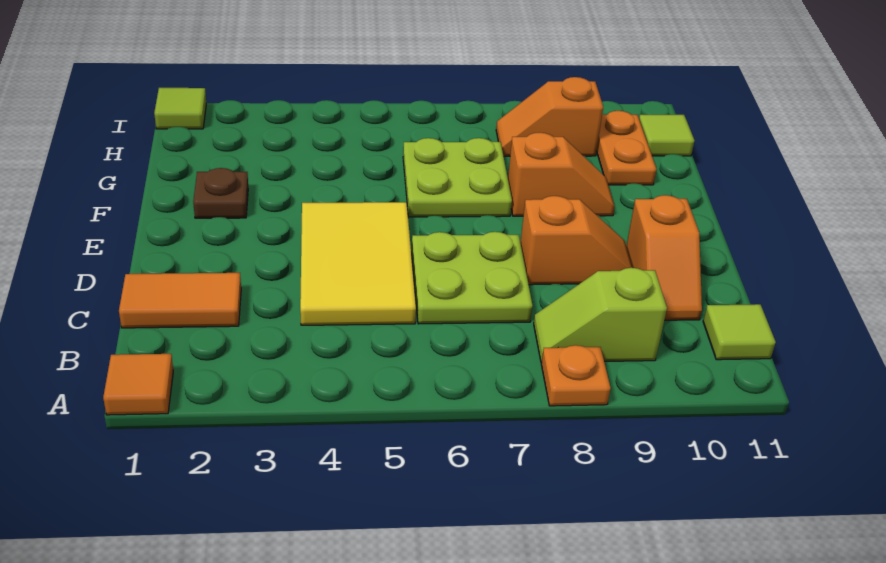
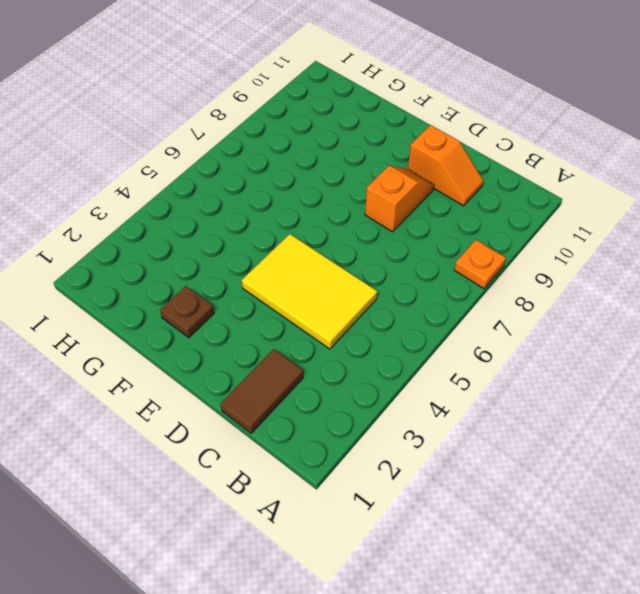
brown tile C1:C2 level 1 -> orange tile C1:C2 level 1
none -> orange tile A1 level 1
none -> lime slope B8:B9 level 1 top 9
none -> lime tile B11 level 1

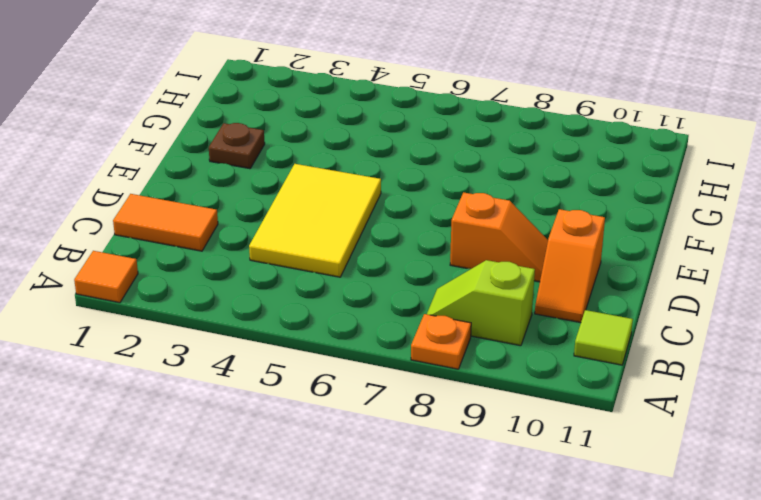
none -> lime plate C6:D7 level 1
none -> lime plate F6:G7 level 1
none -> orange slope F8:F9 level 1 top 8

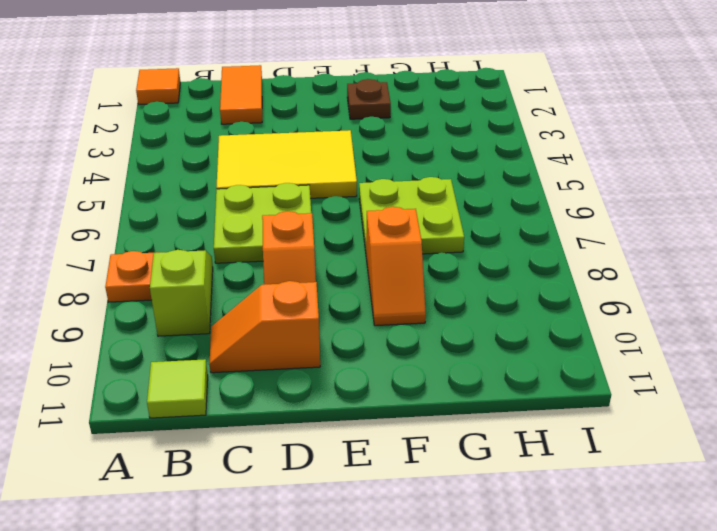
none -> orange plate G10:H10 level 1
none -> orange slope H8:H9 level 1 top 9
none -> lime tile H11 level 1

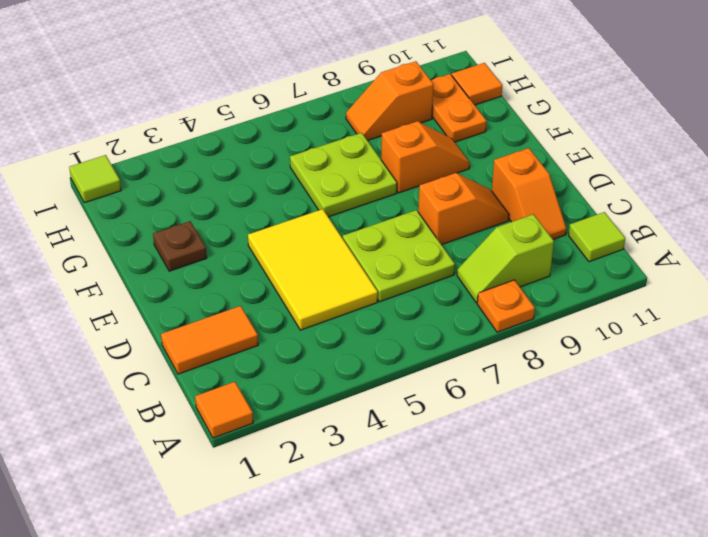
orange tile H11 level 1 -> lime tile H11 level 1

